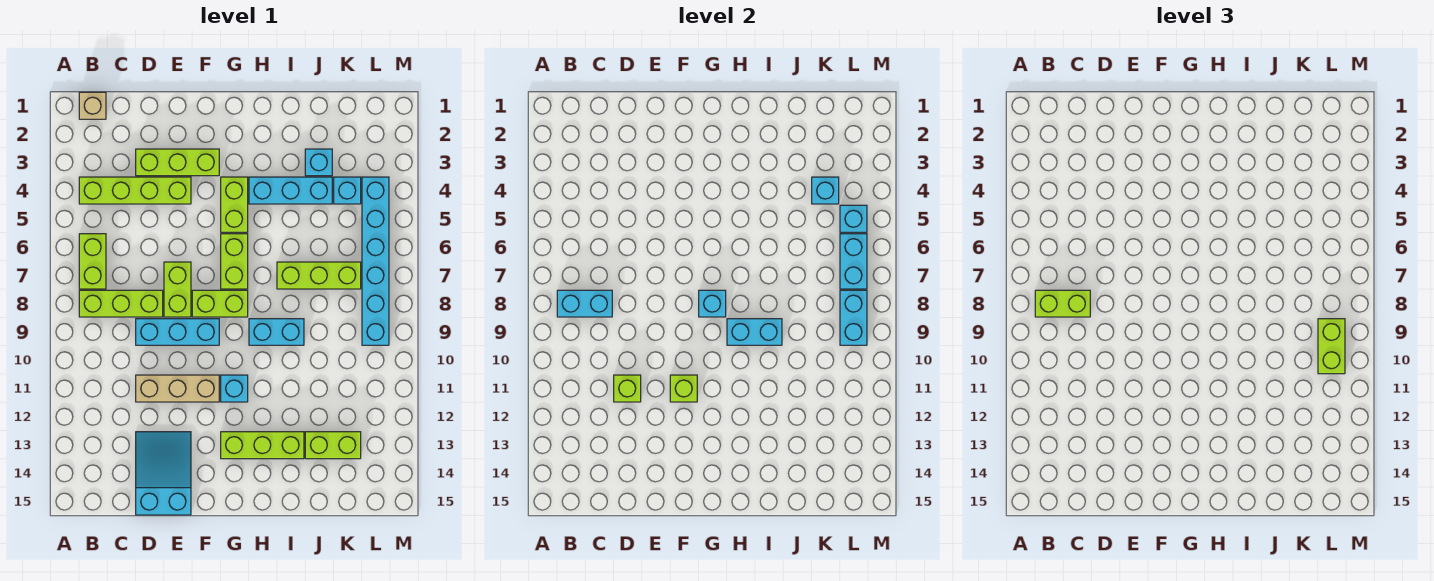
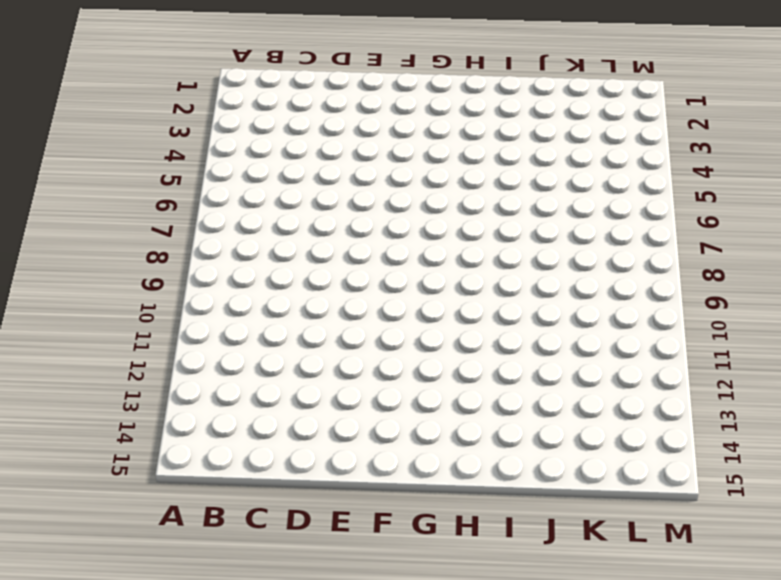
none -> tan brick B1 level 1
none -> lime brick B4:E4 level 1
none -> lime brick B6:B7 level 1
none -> lime brick B8:D8 level 1

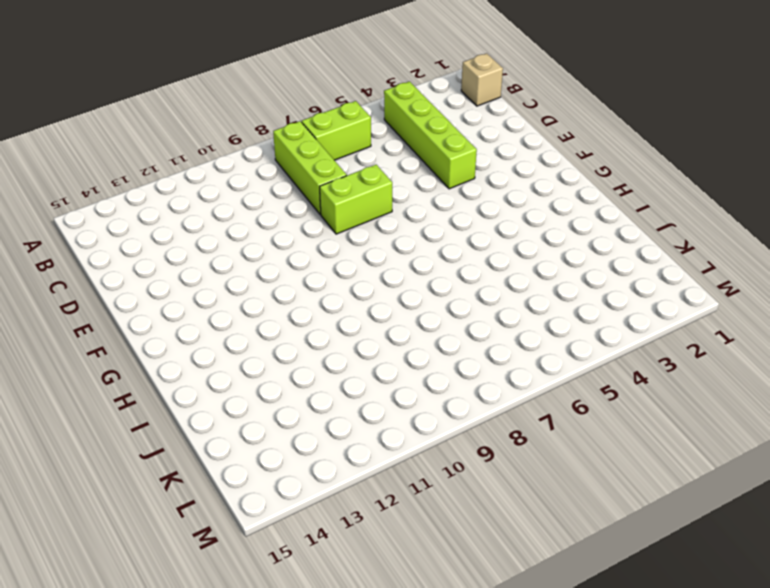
none -> lime brick D3:F3 level 1
none -> cyan brick D9:F9 level 1
none -> tan brick D11:F11 level 1
none -> cyan slope D13:E15 level 1 top 15

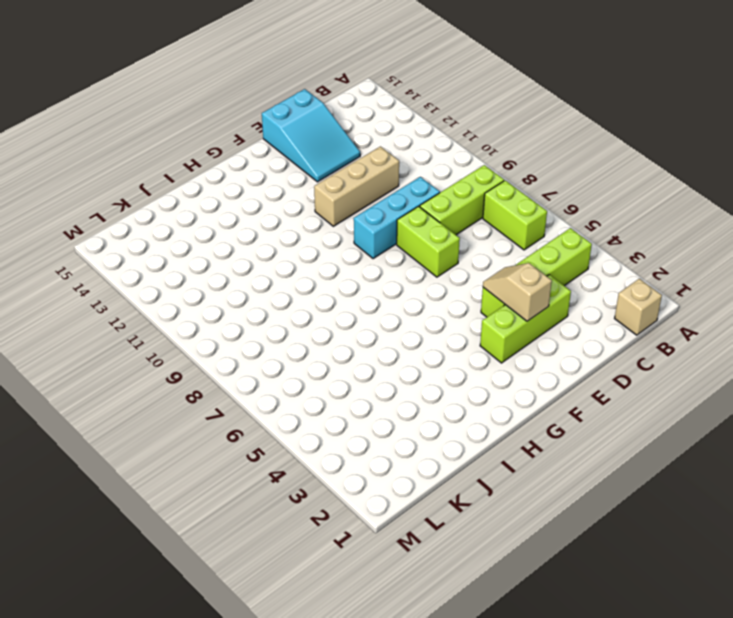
tan slope E3:E4 level 2 top 3 -> none
none -> lime brick F8:G8 level 1
none -> lime brick G4:G5 level 1
none -> lime brick G6:G7 level 1
none -> cyan brick G11 level 1

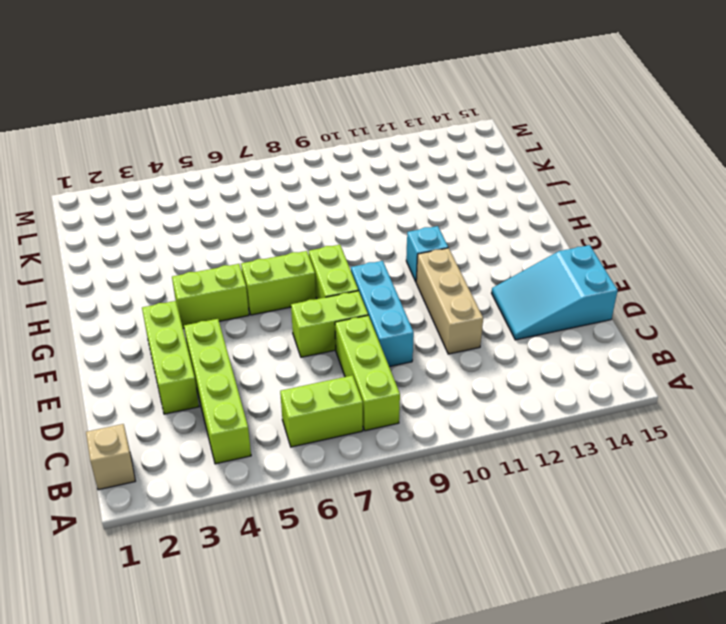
none -> lime brick G13:I13 level 1
none -> cyan brick H4:J4 level 1
none -> cyan brick H9:I9 level 1
none -> lime brick I7:K7 level 1

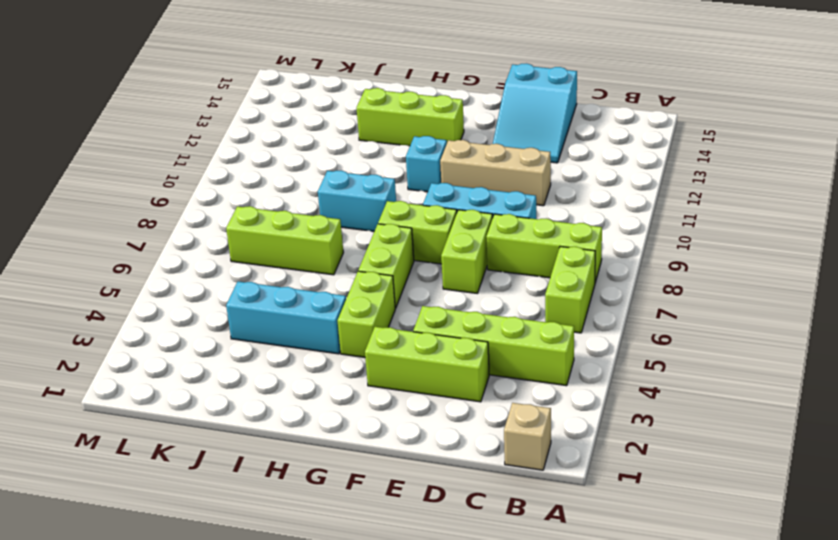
none -> cyan brick J3 level 1
none -> lime brick J13:K13 level 1
none -> cyan brick K4 level 1
none -> cyan brick L4:L9 level 1

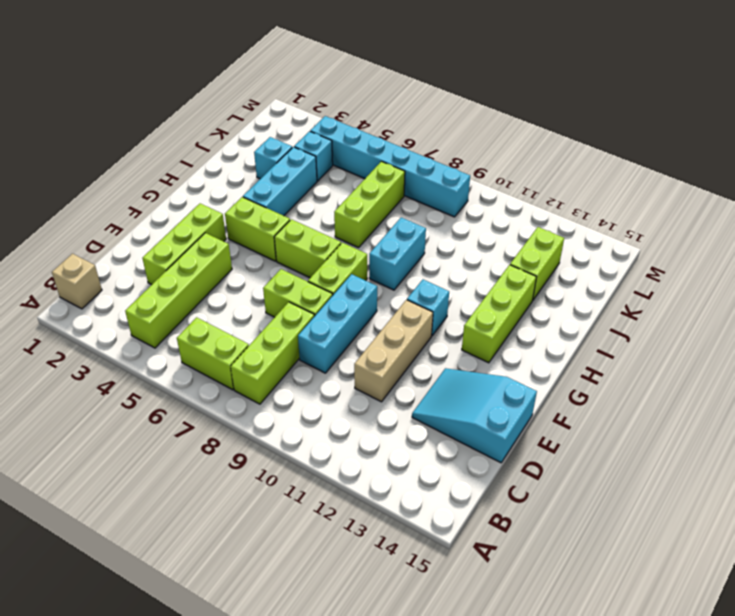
none -> cyan brick B8:C8 level 2
none -> lime brick D11 level 2
none -> lime brick F11 level 2
none -> cyan brick G8 level 2

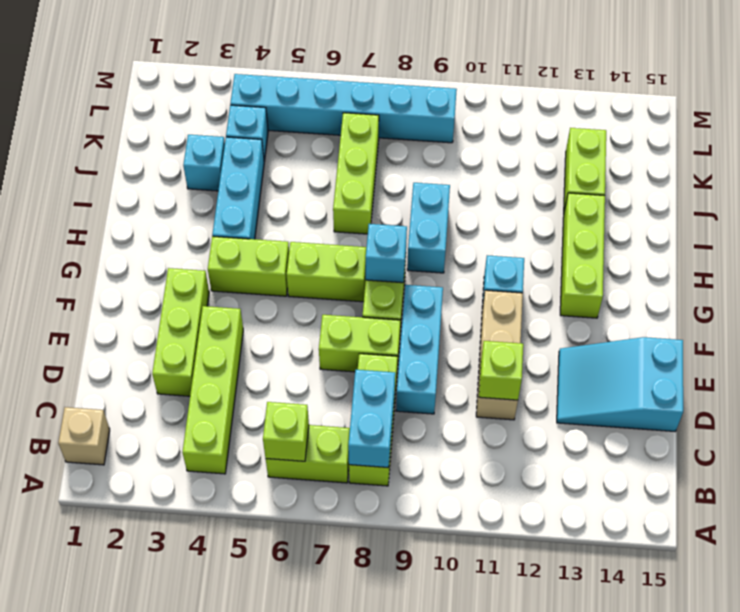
lime brick B6 level 2 -> lime brick F11 level 2
none -> cyan brick H9:I9 level 2
none -> cyan brick K4 level 2
none -> cyan brick L5 level 2
none -> cyan brick L6:L7 level 2

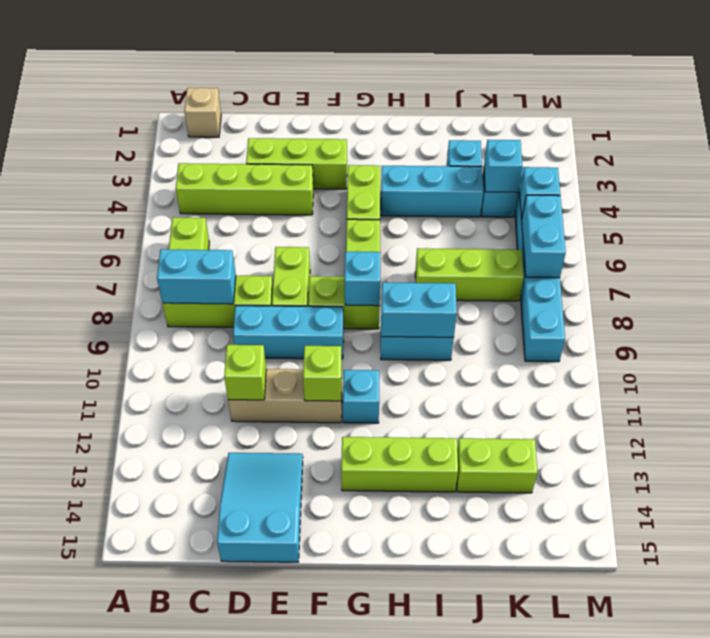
none -> cyan brick L8:L9 level 2
none -> lime brick B8:C8 level 3
none -> lime brick L9:L10 level 3

